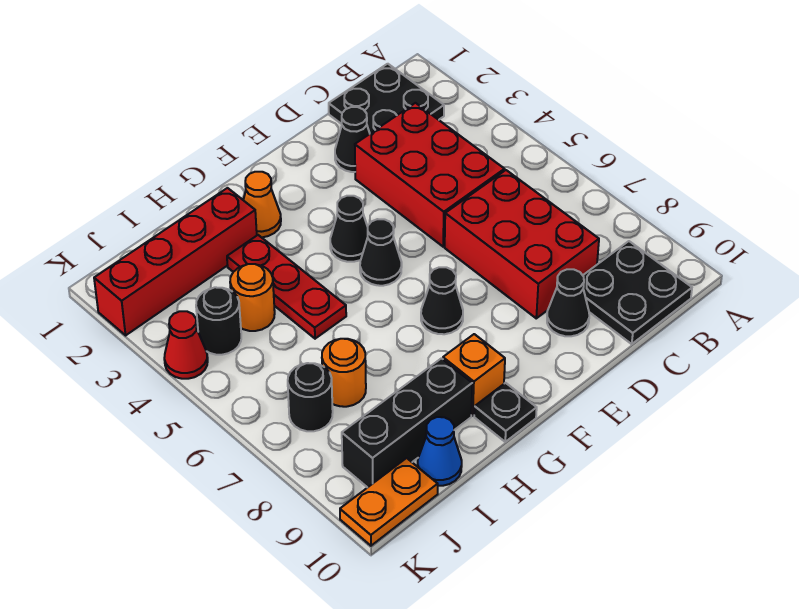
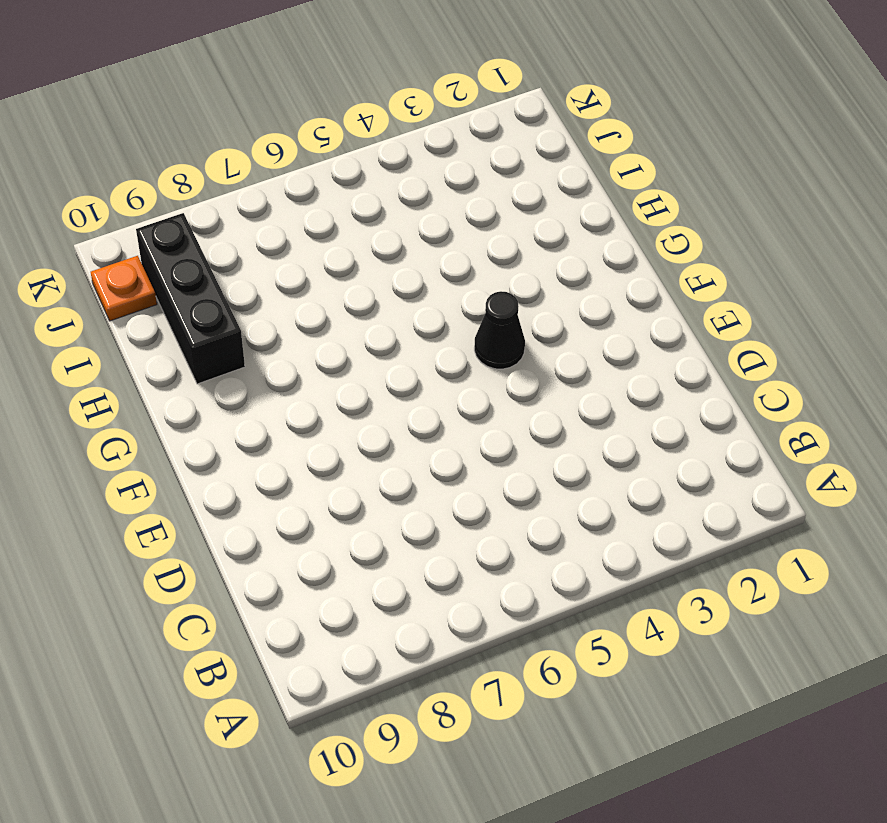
orange plate J10 level 1 -> orange plate J10:K10 level 1
none -> black plate B1:C2 level 1
none -> black plate B9:C10 level 1
none -> red brick C3:D5 level 1

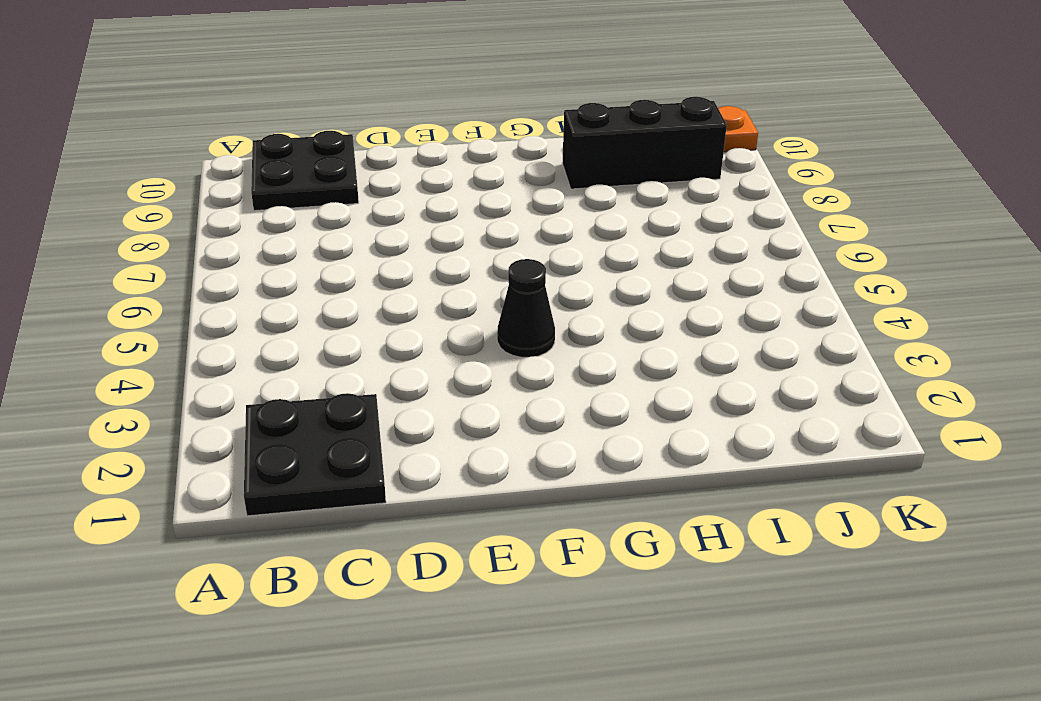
none -> red brick C3:D5 level 1
none -> red brick C6:D8 level 1
none -> black cone D2 level 1

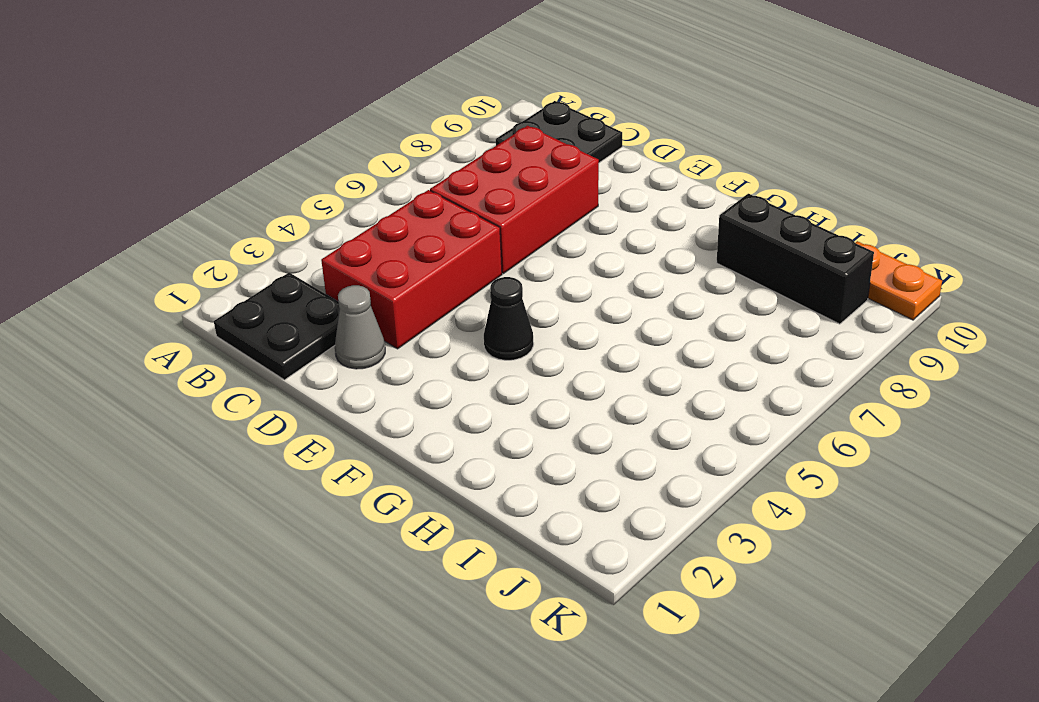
grey cone D2 level 1 -> black cone D2 level 1
none -> black cone D9 level 1
none -> black cone F5 level 1
none -> black cone F7 level 1

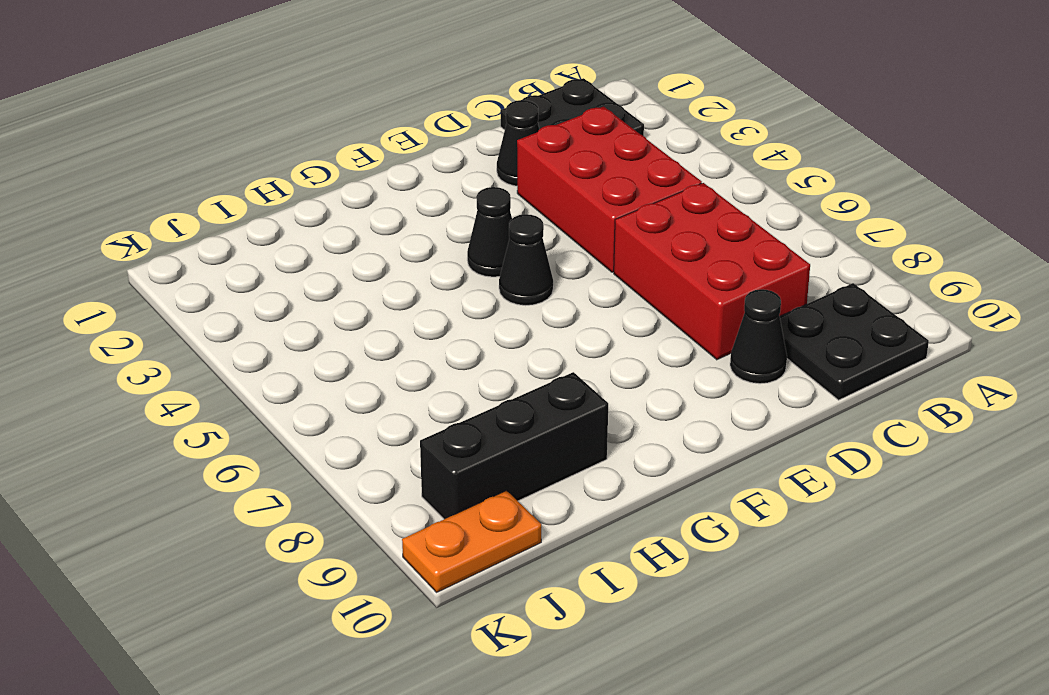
none -> black cone F7 level 1
none -> orange cone G2 level 1
none -> orange brick G9 level 1

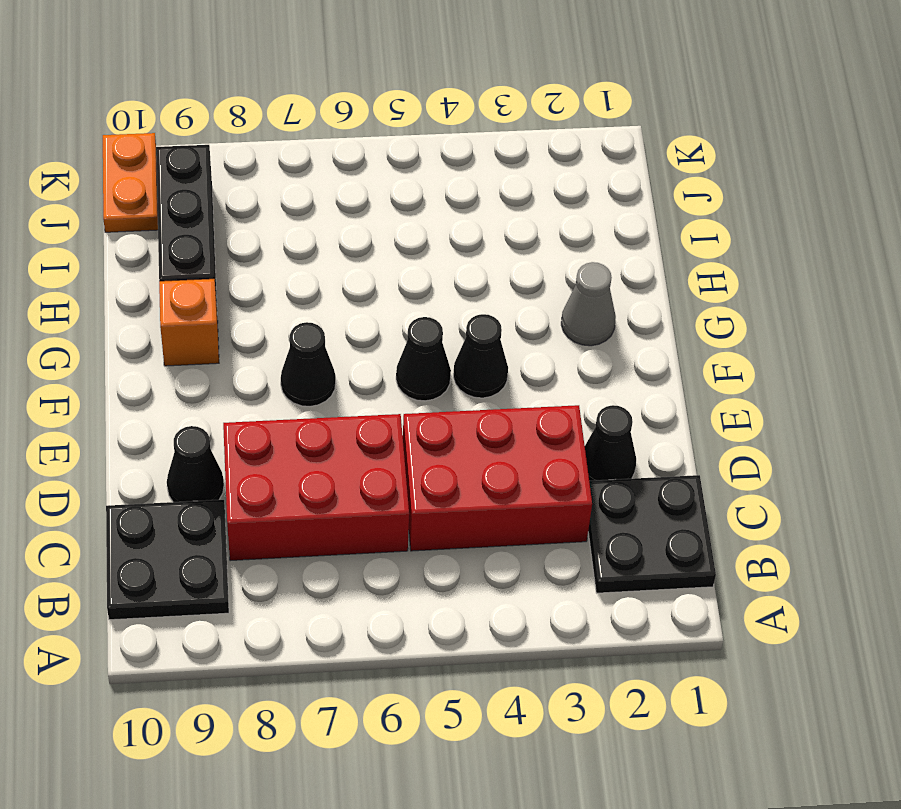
grey cone G2 level 1 -> orange cone G2 level 1
none -> black plate G10 level 1
none -> red brick H2:K2 level 1
none -> red plate H3:H5 level 1

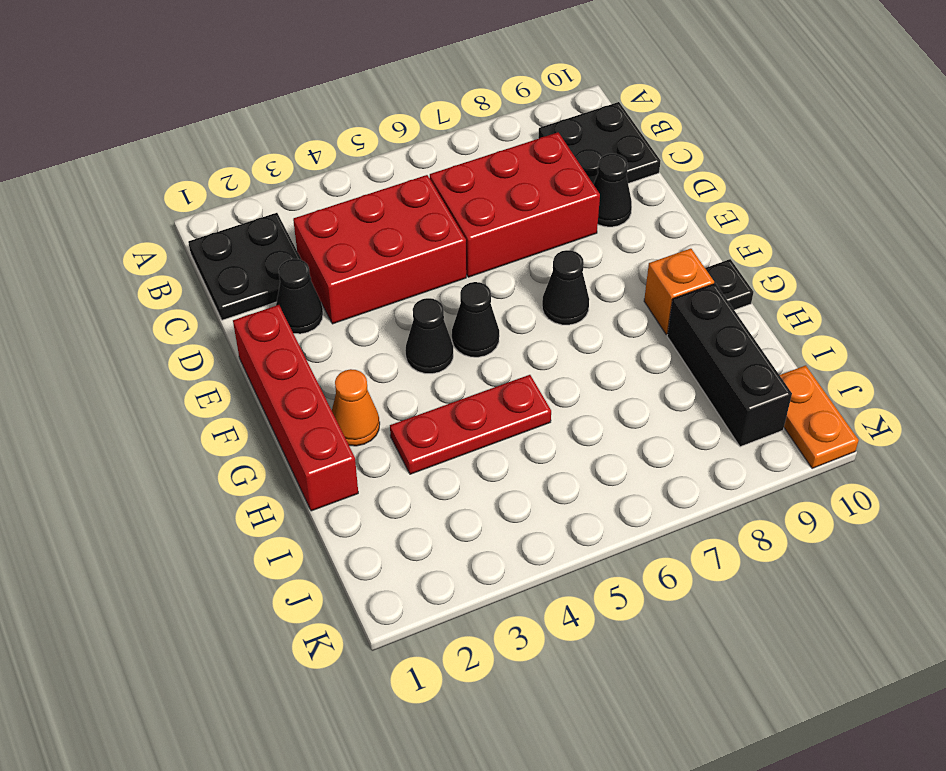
red brick E1:H1 level 1 -> red brick H2:K2 level 1
none -> orange round brick I4 level 1
none -> orange round brick I7 level 1
none -> blue cone I10 level 1

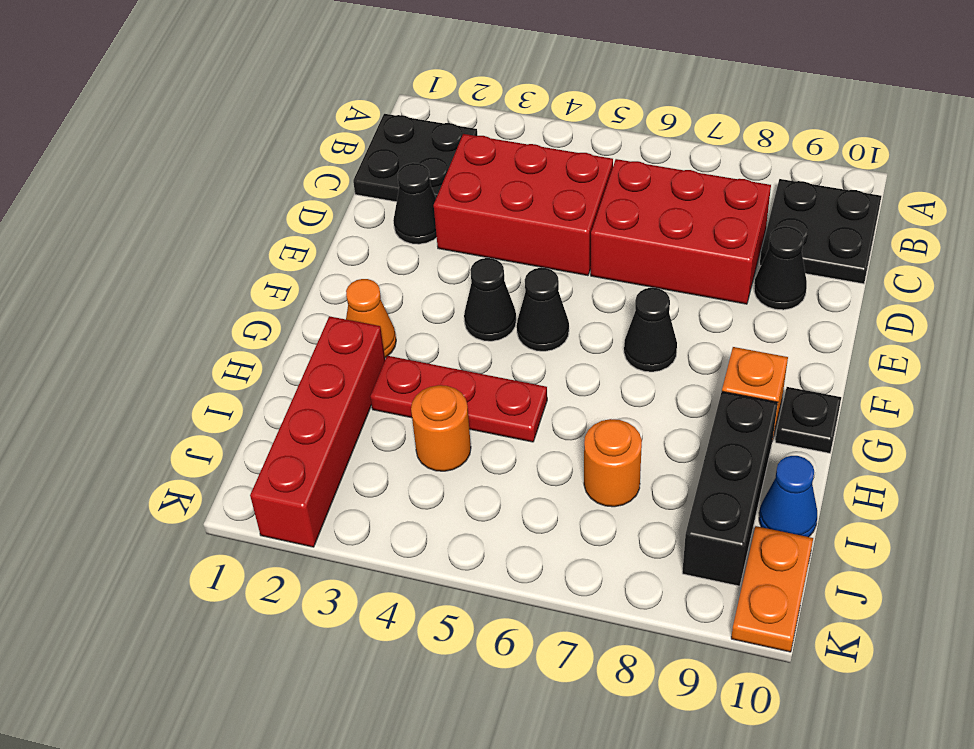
none -> black round brick J4 level 1
none -> black round brick J7 level 1
none -> red cone K4 level 1

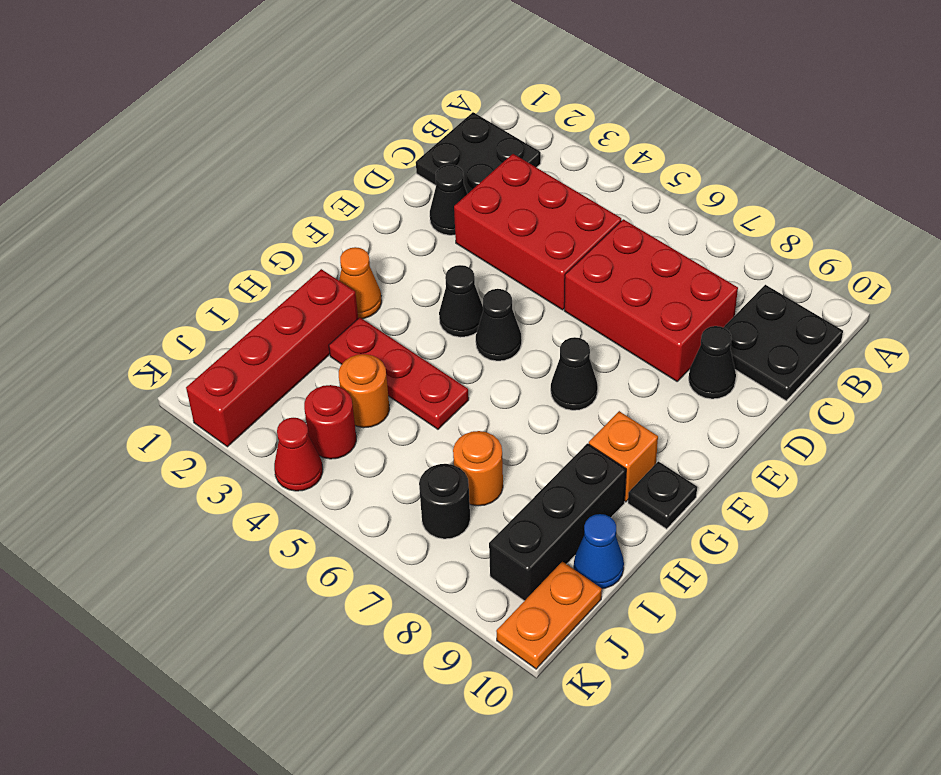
red round brick J4 level 1 -> black round brick J4 level 1

